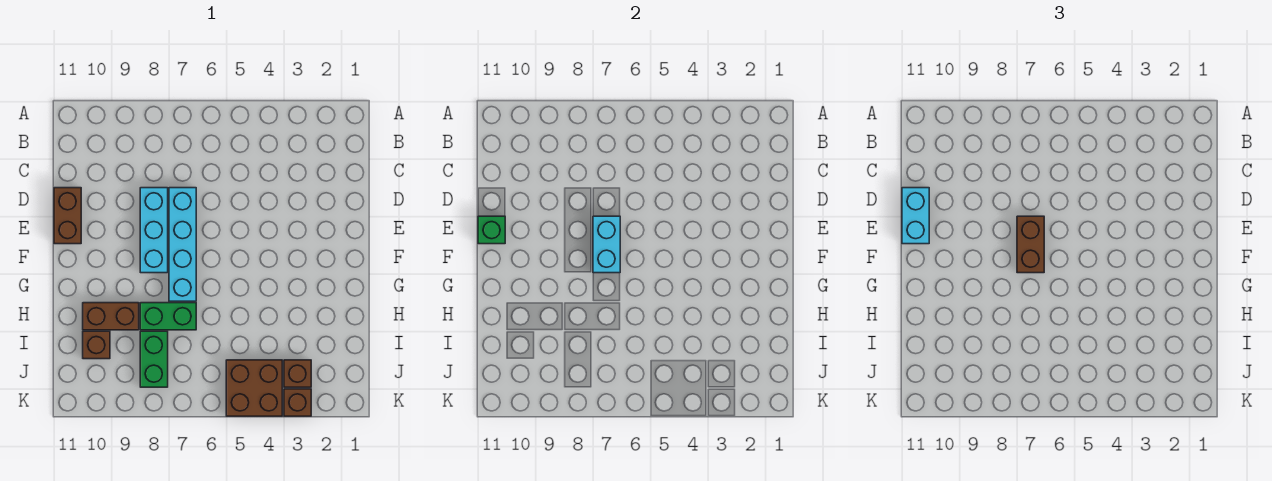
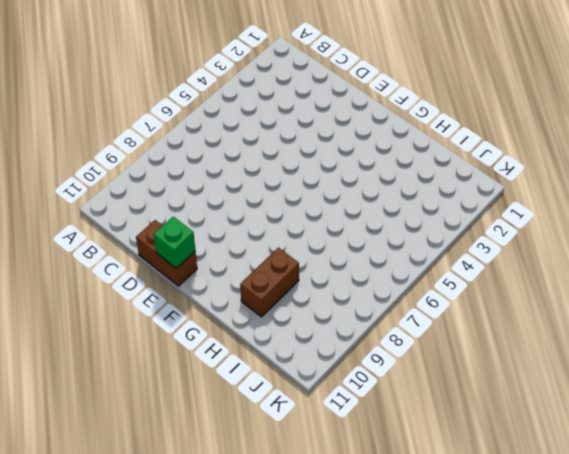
none -> cyan brick D7:G7 level 1
none -> cyan brick D8:F8 level 1
none -> green brick H7:H8 level 1

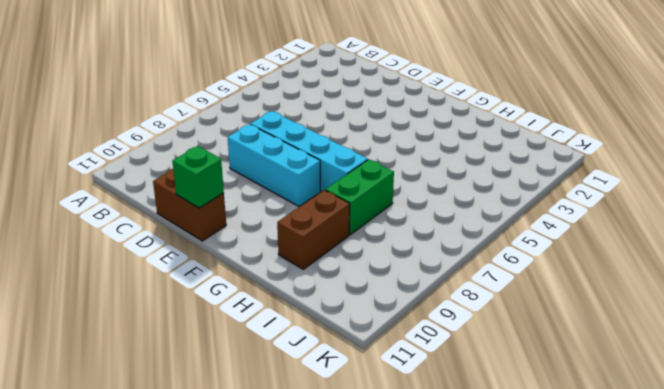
none -> green brick I8:J8 level 1
none -> brown brick I10 level 1
none -> brown brick J3 level 1

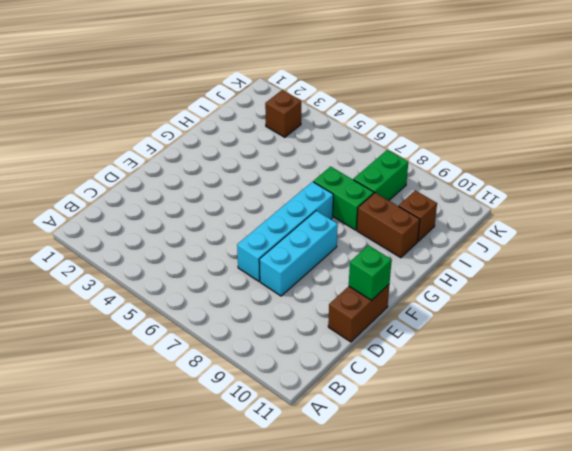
none -> brown brick J4:K5 level 1
none -> brown brick K3 level 1
none -> cyan brick E7:F7 level 2

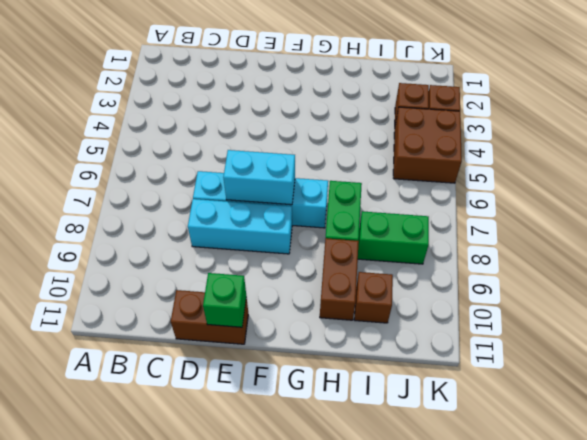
none -> cyan brick D11:E11 level 3
none -> brown brick E7:F7 level 3

